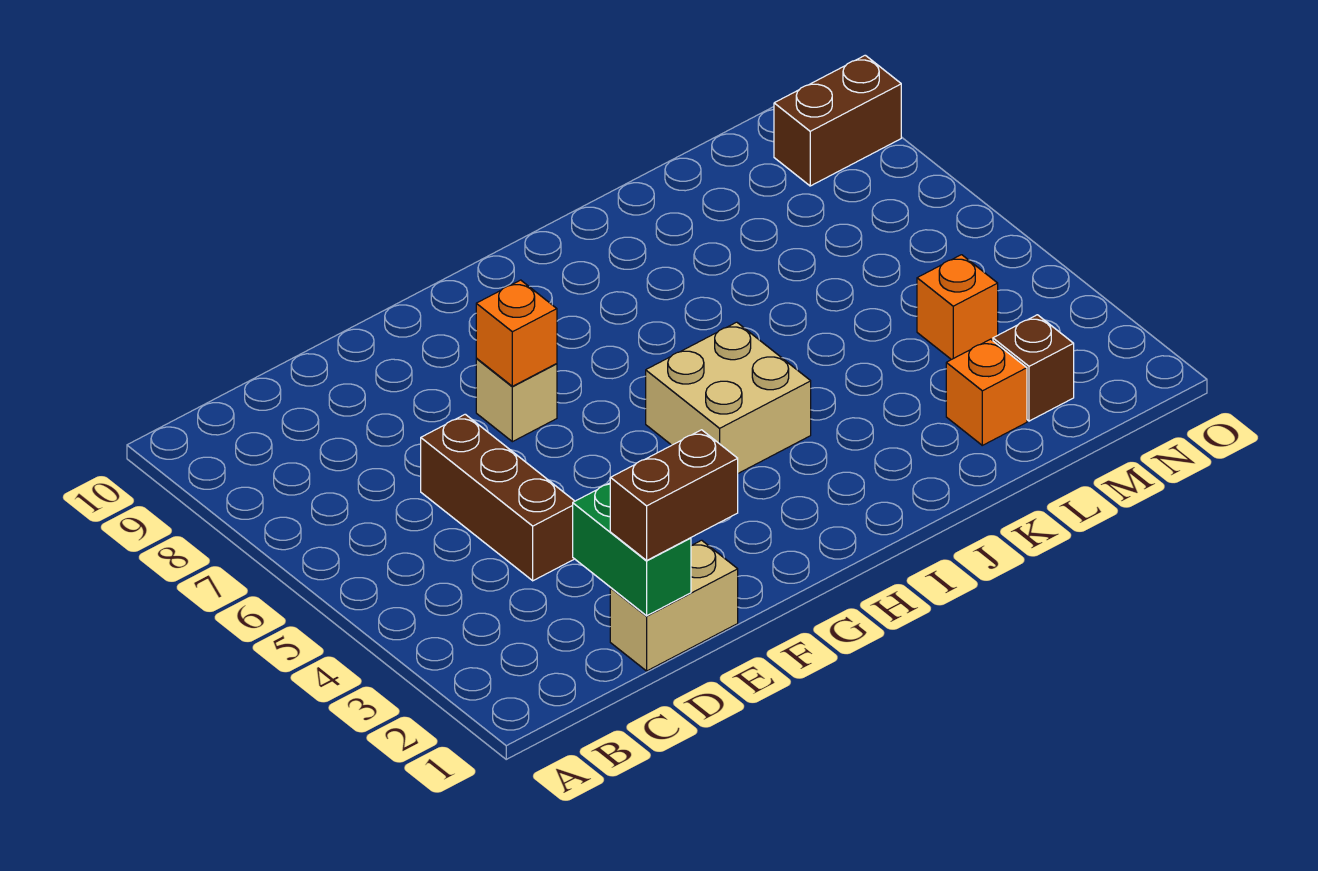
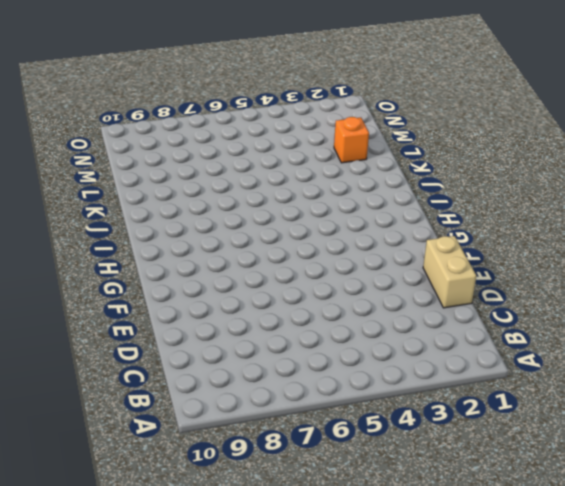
none -> brown brick D4:D6 level 1
none -> tan brick F7 level 1

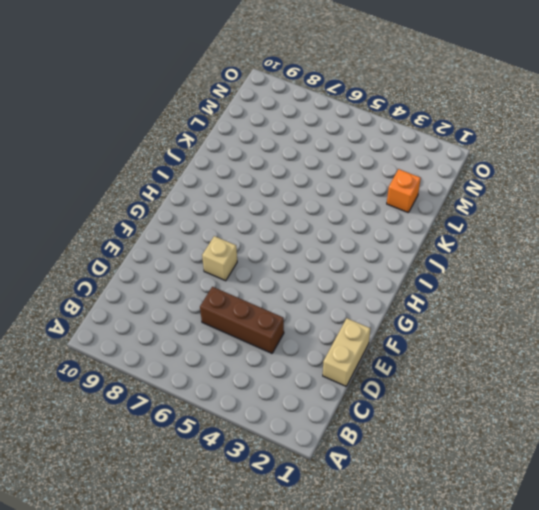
none -> tan brick H4:I5 level 1
none -> brown brick M2 level 1

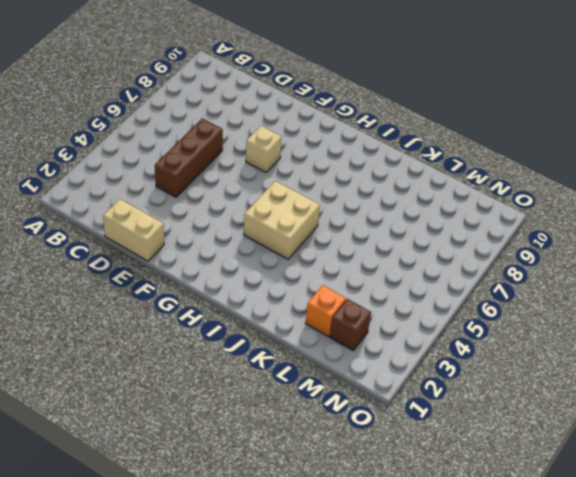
none -> orange brick M4 level 1
none -> brown brick N9:O9 level 1

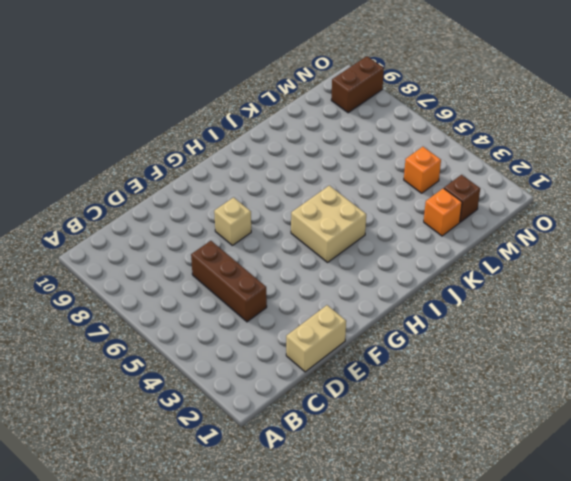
none -> green brick D1:D2 level 2
none -> orange brick F7 level 2

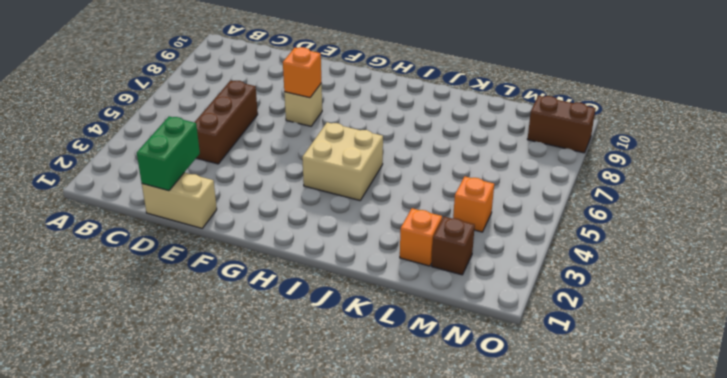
none -> brown brick D1:E1 level 3

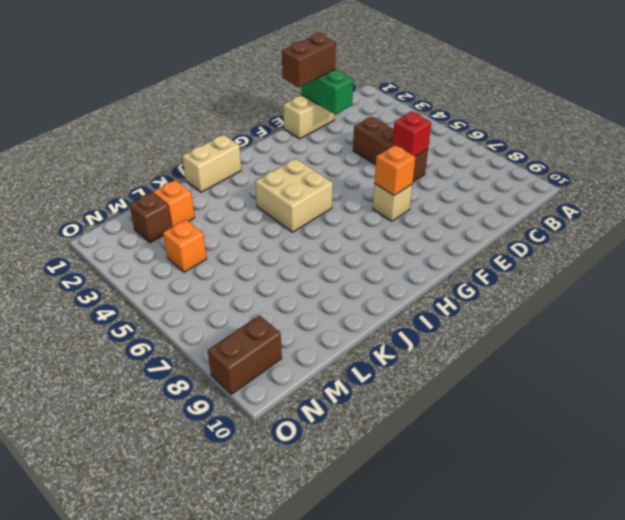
red brick D6 level 2 -> none
tan brick I1:J1 level 1 -> none

